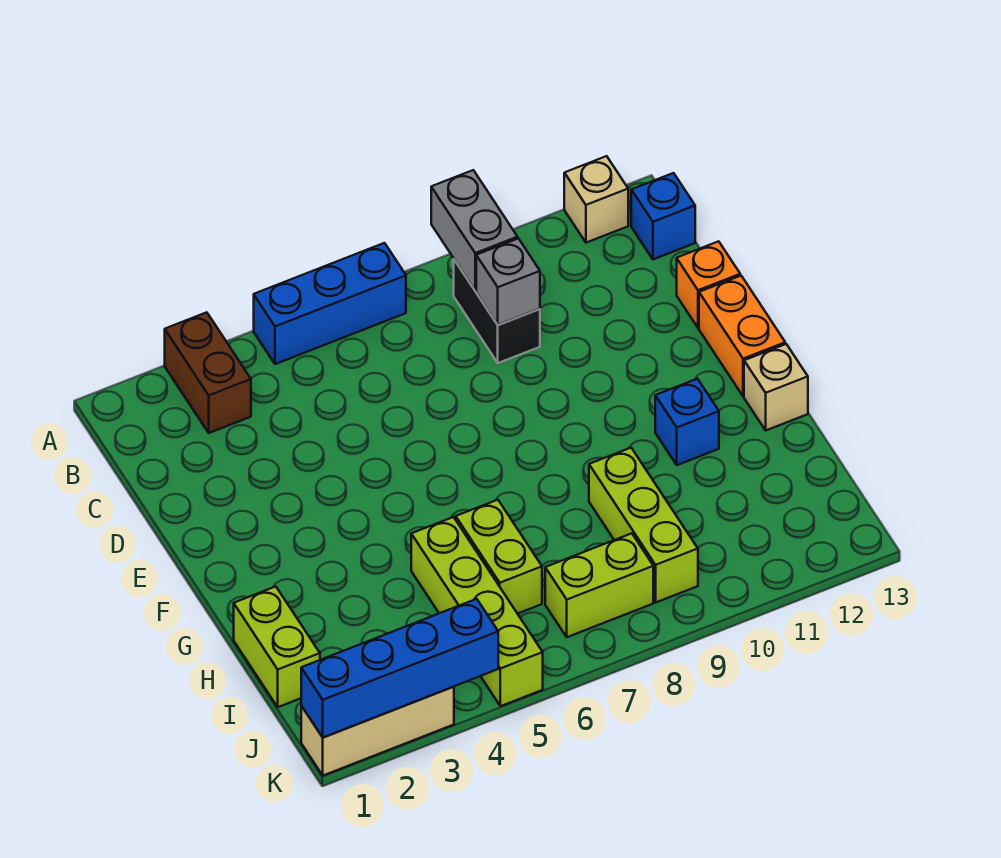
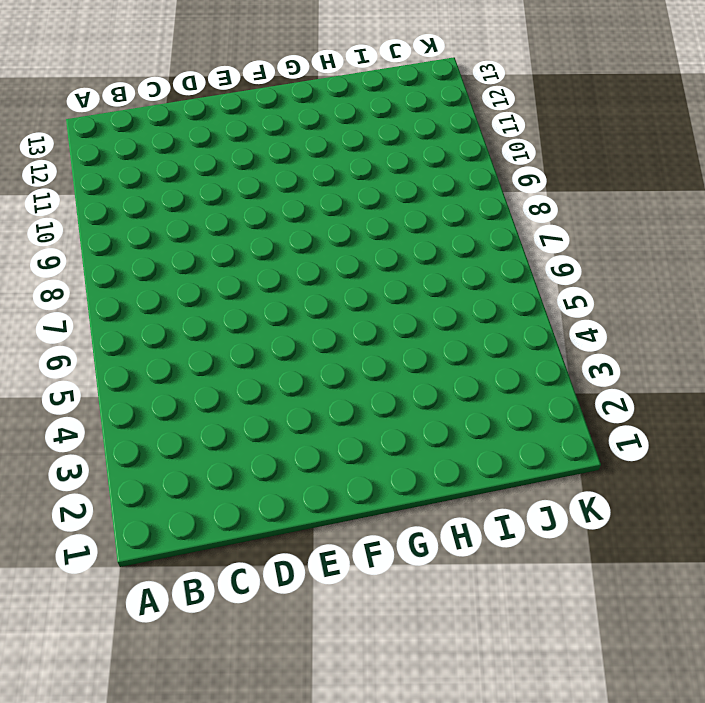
none -> brown brick A3:B3 level 1
none -> blue brick A5:A7 level 1
none -> tan brick A12 level 1

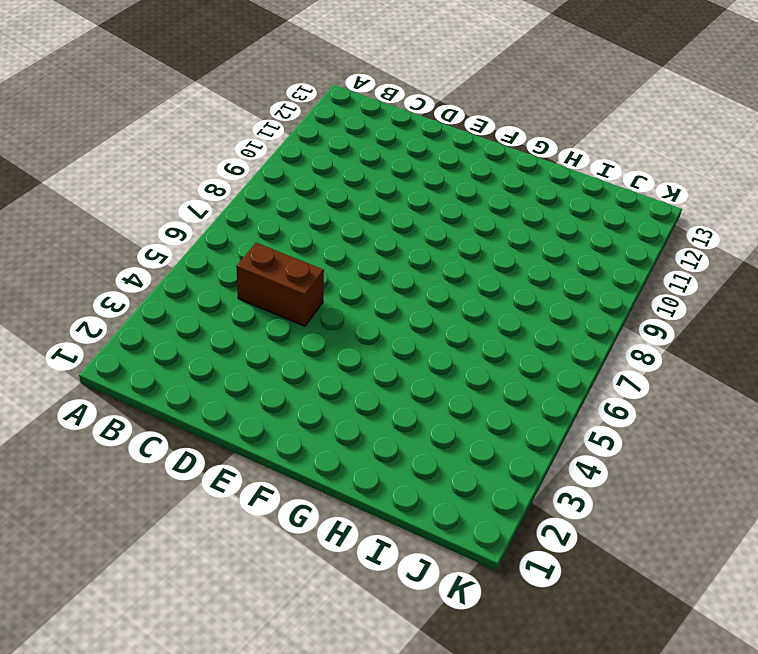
brown brick C5:D5 level 1 -> brown brick A3:B3 level 1
none -> blue brick A5:A7 level 1
none -> tan brick A12 level 1
none -> black brick B9:C9 level 1

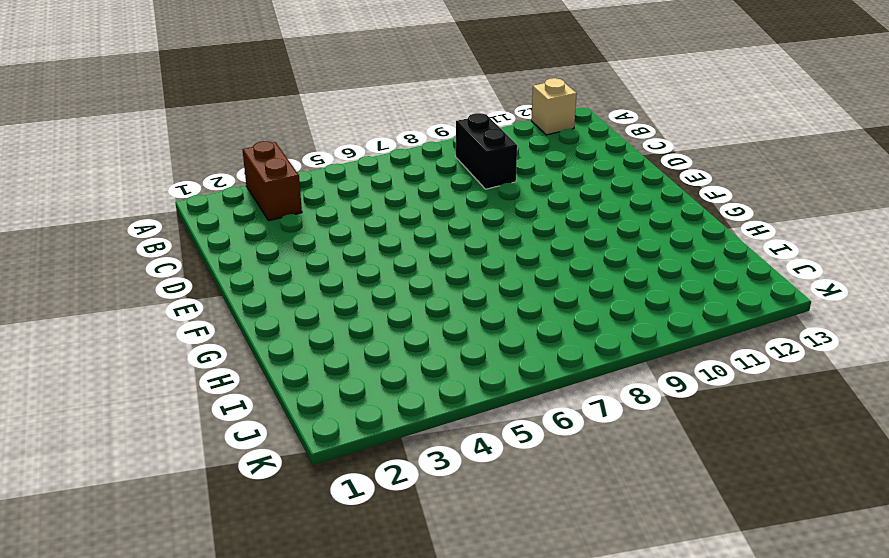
none -> blue brick A5:A7 level 1
none -> blue brick B13 level 1
none -> orange brick D13 level 1

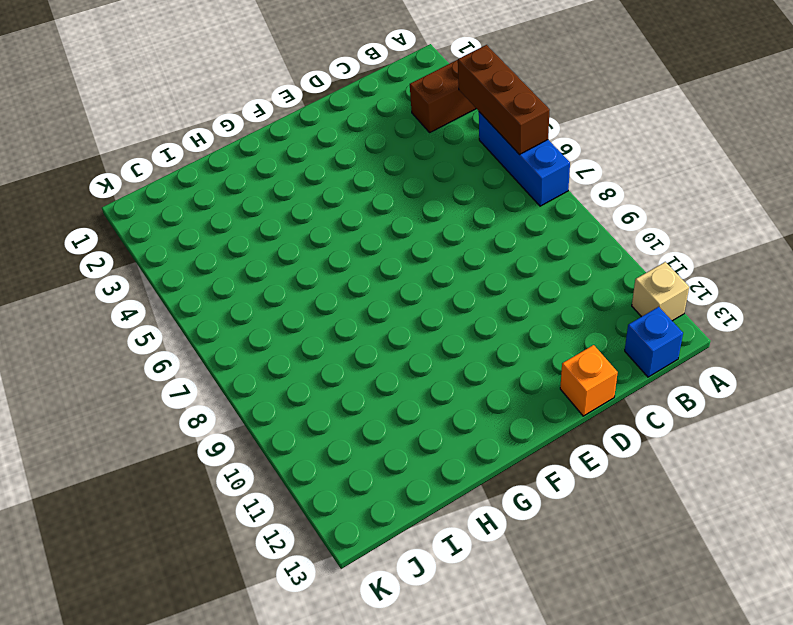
brown brick A4:A6 level 2 -> none
none -> black brick B9:C9 level 1
none -> orange brick E13:F13 level 1
none -> blue brick G11 level 1

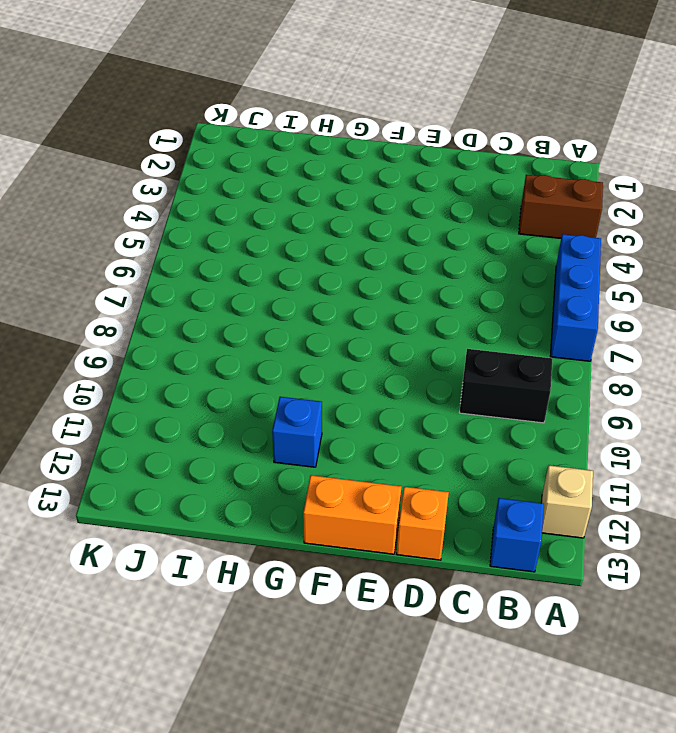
none -> tan brick G13 level 1
none -> lime brick H1:I1 level 1
none -> lime brick H5:K5 level 1

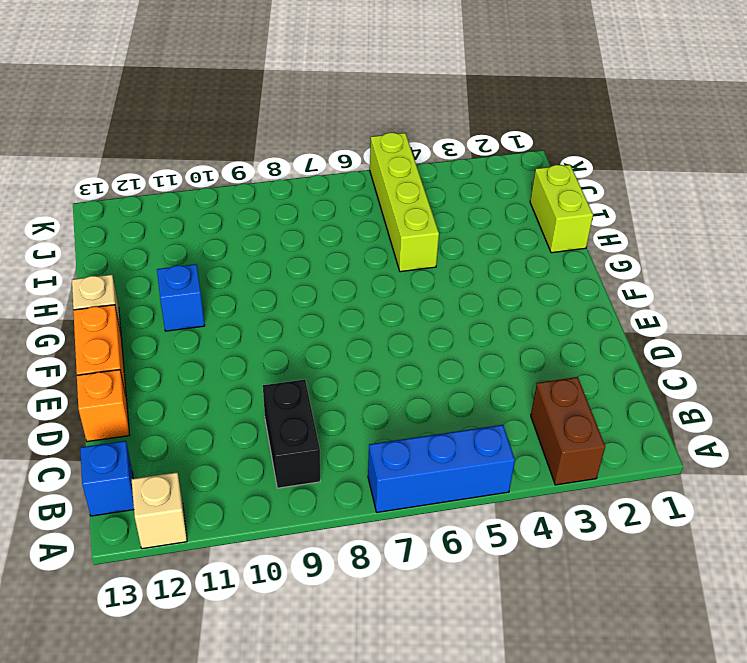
none -> lime brick H6:I6 level 1
none -> lime brick H9:J9 level 1
none -> lime brick J7:J8 level 1

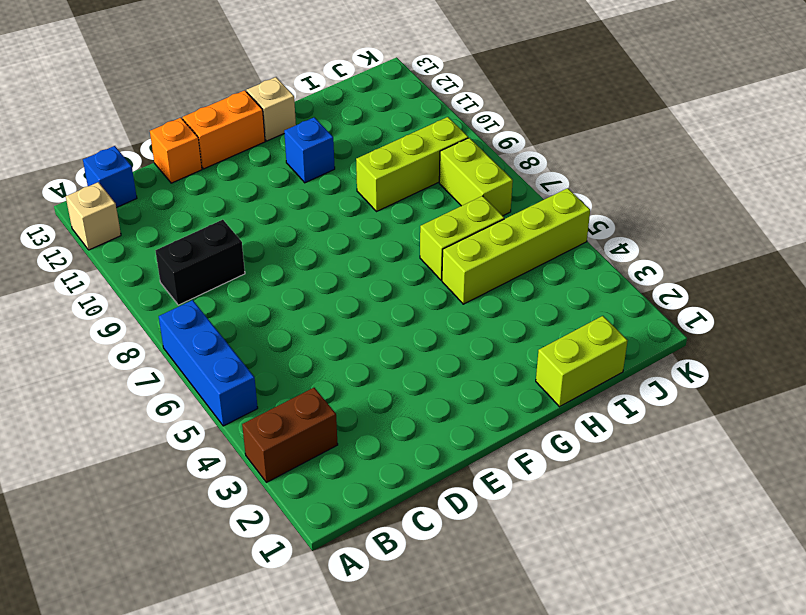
none -> tan brick K1:K3 level 1
none -> grey brick A9:B9 level 2
none -> grey brick C9 level 2

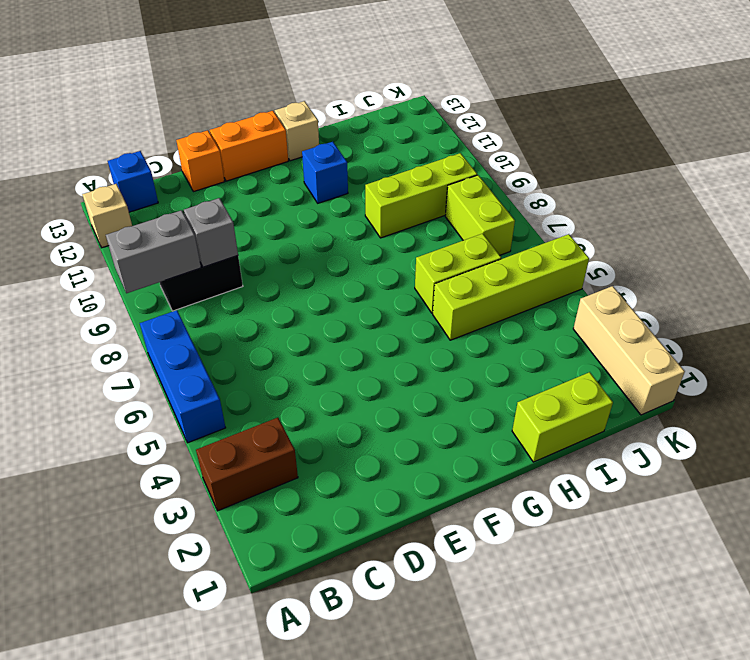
none -> blue brick K1:K4 level 2

